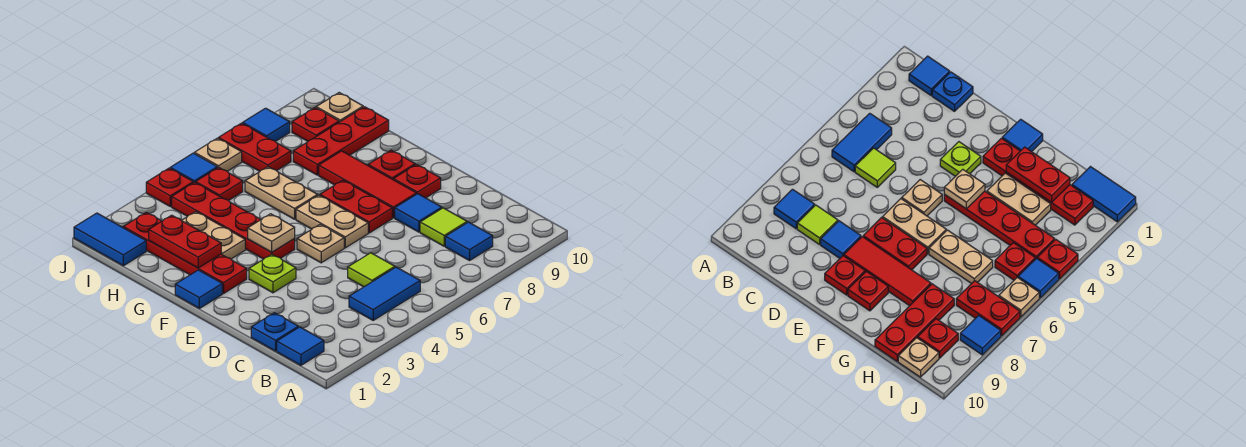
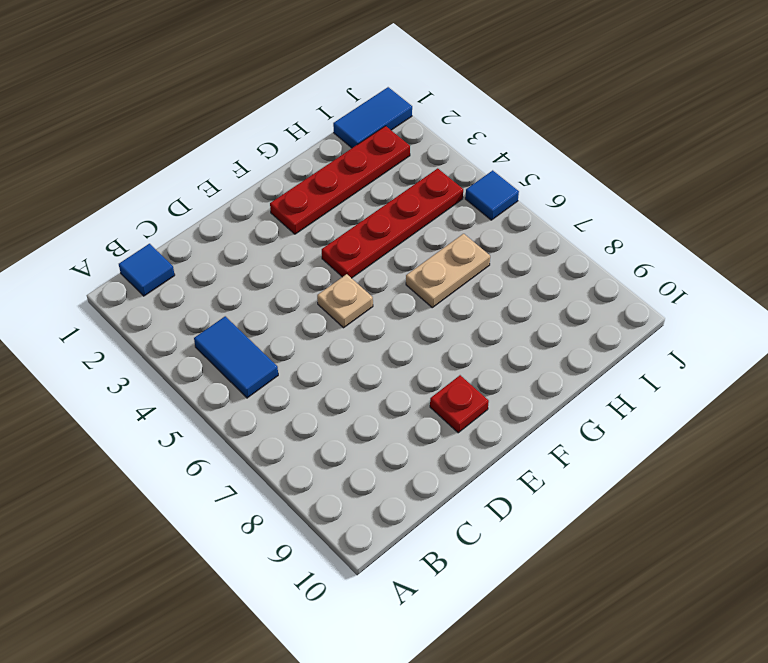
none -> blue tile B8 level 1
none -> blue plate C1 level 1
none -> lime tile C5 level 1
none -> lime tile C8 level 1

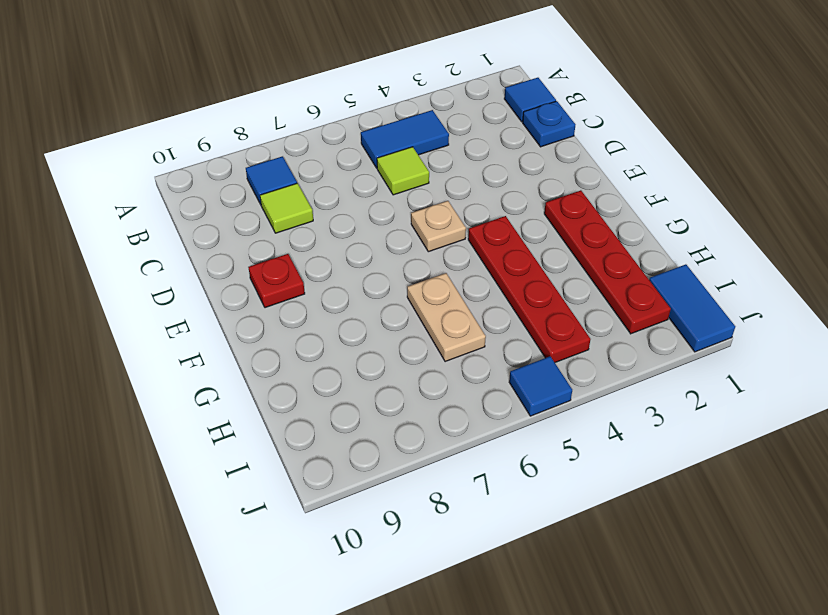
none -> blue tile D8 level 1
none -> lime plate E3 level 1
none -> tan plate E6:F6 level 1
none -> red plate E7:F7 level 1

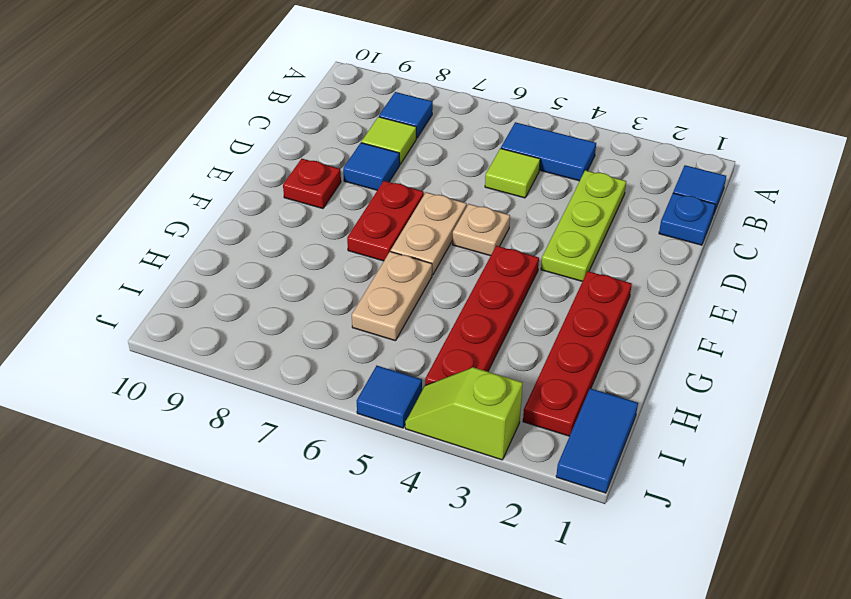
lime plate C3:E3 level 1 -> lime plate E3 level 1
lime slope J3:J4 level 1 top 3 -> red plate J4 level 1
none -> red tile E8:G8 level 1
none -> blue tile F1 level 1
none -> red plate F9 level 1
none -> tan plate G3:H3 level 1

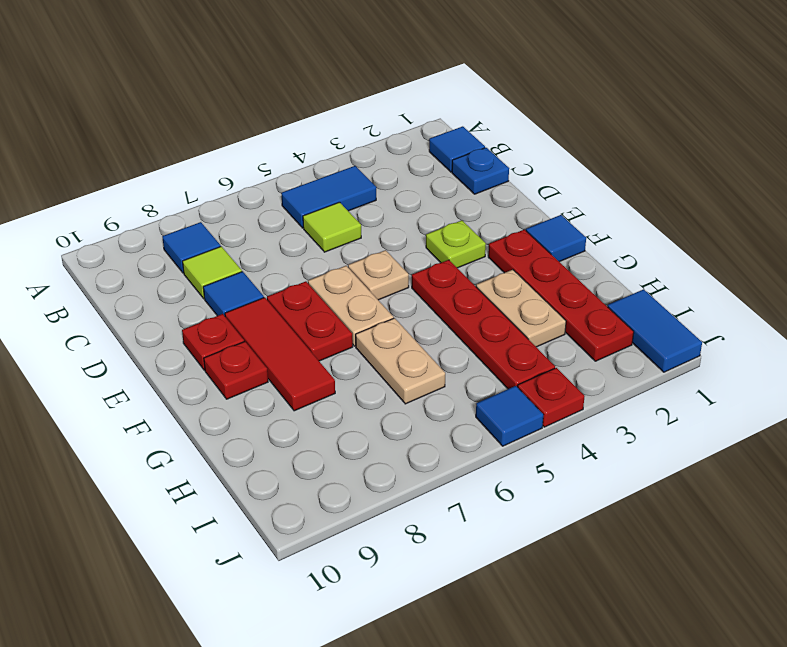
none -> red plate H8:H10 level 1
none -> red plate I5 level 1
none -> red plate I7:J7 level 1
none -> red plate I9 level 1

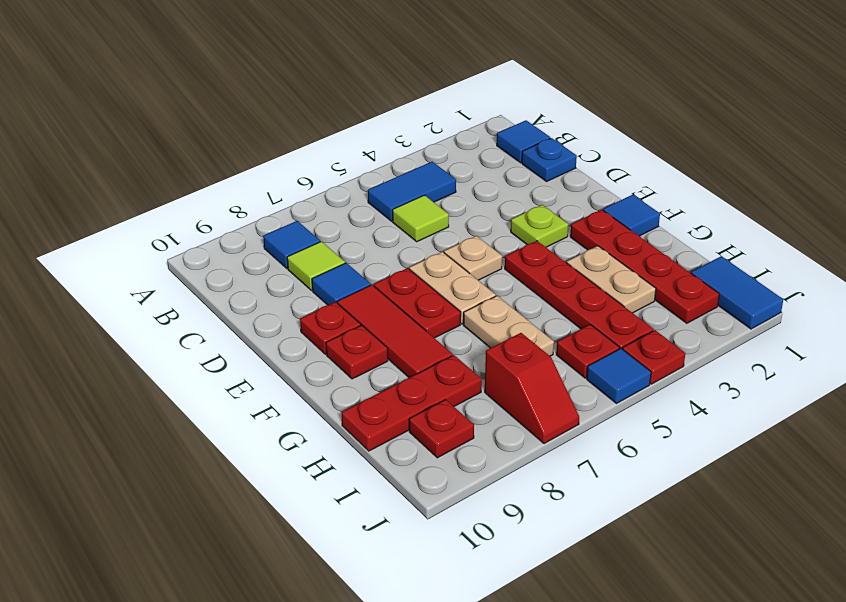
red slope I7:J7 level 1 top I -> red plate I7:J7 level 1
none -> tan plate I10 level 1
none -> tan plate J6 level 1
none -> blue tile J8 level 1
none -> tan plate F4 level 2

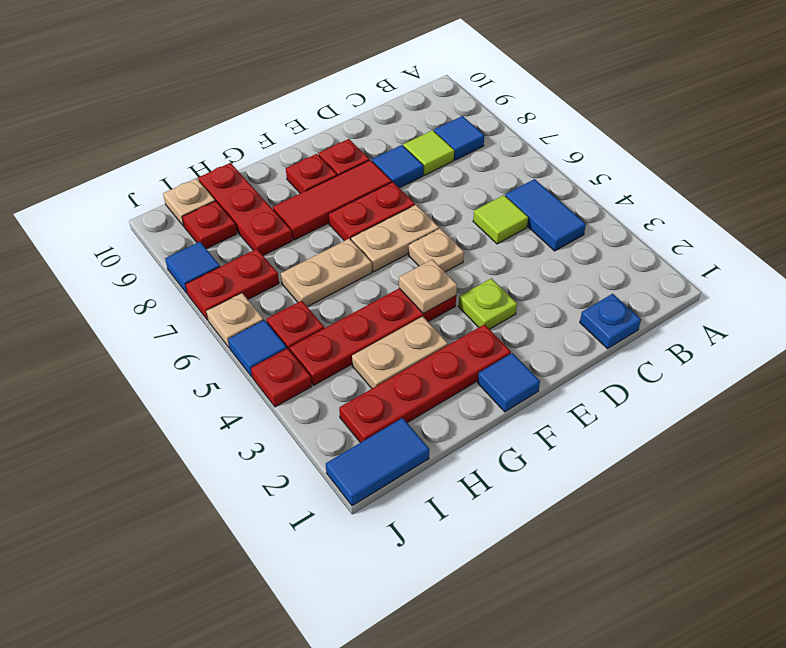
none -> blue tile B1 level 1
none -> red plate G2:H2 level 2

